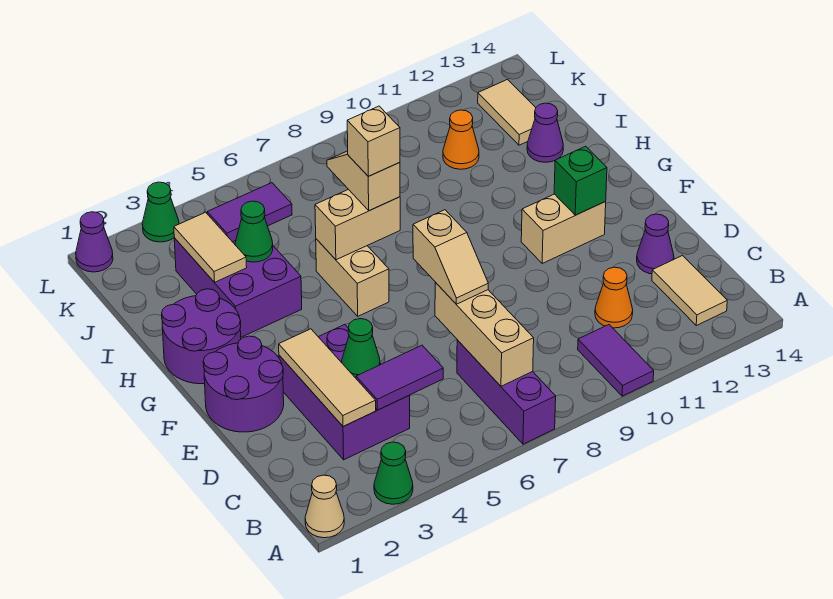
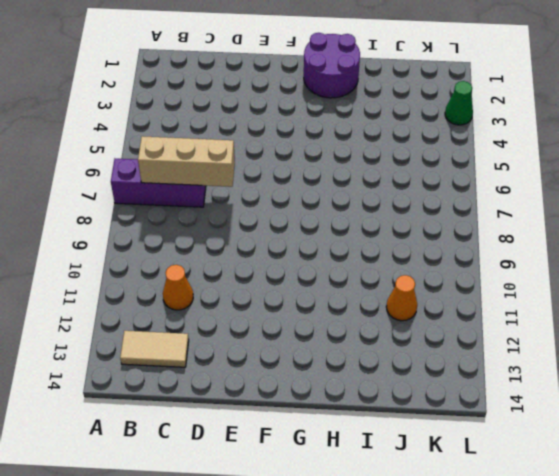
none -> tan cone A1 level 1
none -> green cone A3 level 1
none -> purple tile A10:B10 level 1
none -> purple brick C3:E4 level 1

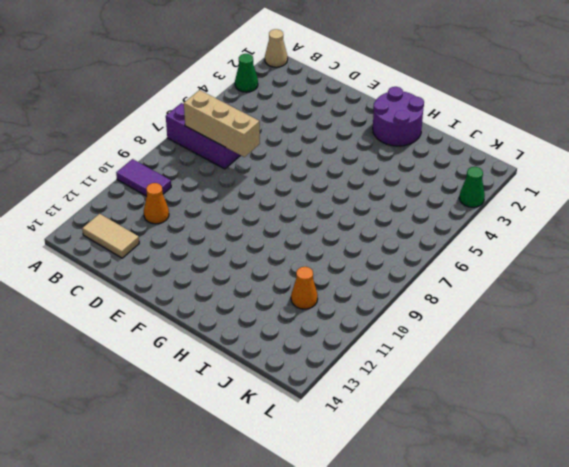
none -> purple brick C3:E4 level 1
none -> purple cone D13 level 1
none -> purple round brick E1:F2 level 1
none -> tan brick F11:F12 level 1

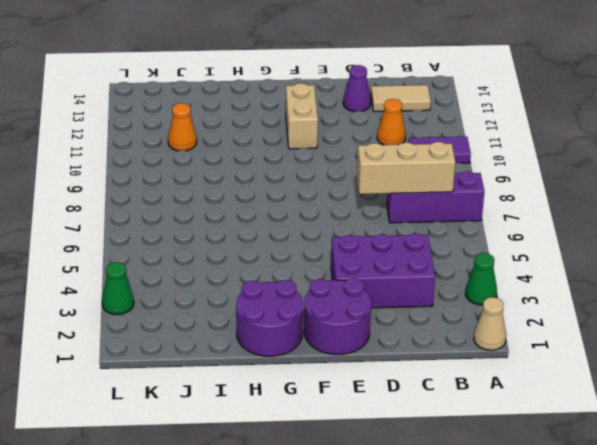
none -> tan brick G6:H6 level 1
none -> purple brick H3:J4 level 1
none -> purple cone I13 level 1
none -> tan tile J13:K13 level 1

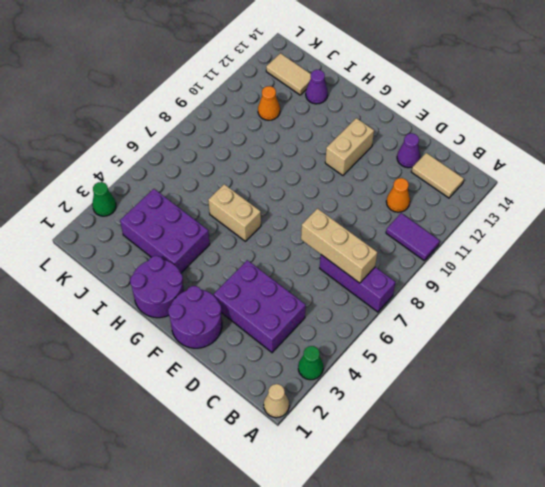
none -> purple cone L1 level 1
none -> tan tile C3:E3 level 2
none -> purple tile C4:C5 level 2
none -> green cone D4 level 2

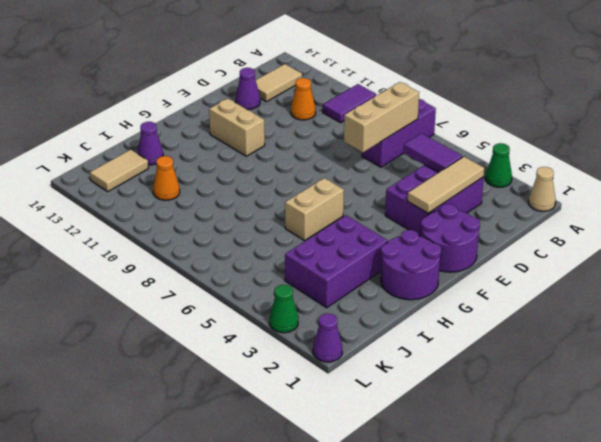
none -> green cone D4 level 2
none -> green brick F12 level 2
none -> tan brick H6:H7 level 2
none -> tan tile I3:J3 level 2

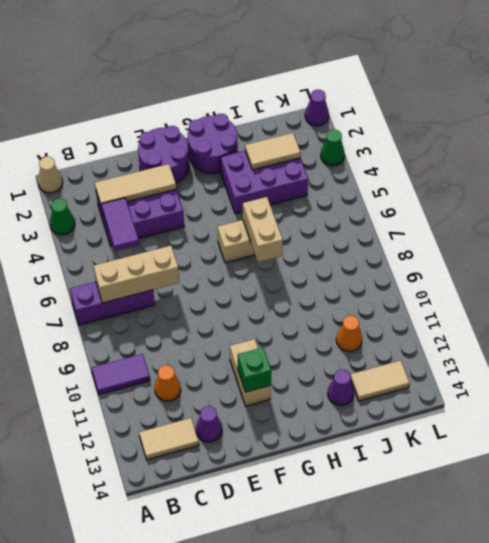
none -> green cone D4 level 2
none -> green cone I4 level 2
none -> purple tile J4:J5 level 2
none -> tan slope D7:E7 level 3 top E

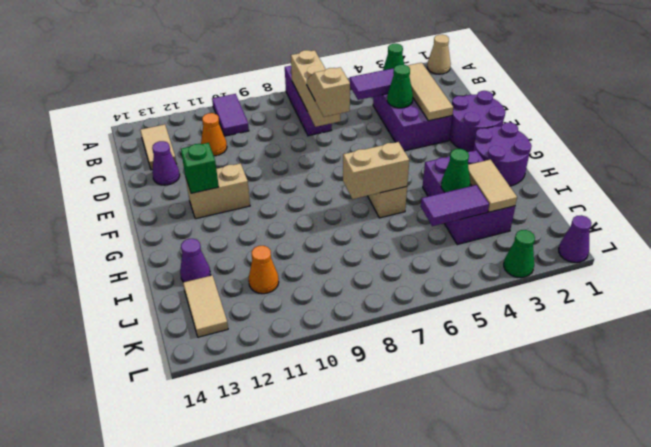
none -> tan slope H7:I7 level 3 top H
none -> tan brick H7 level 4

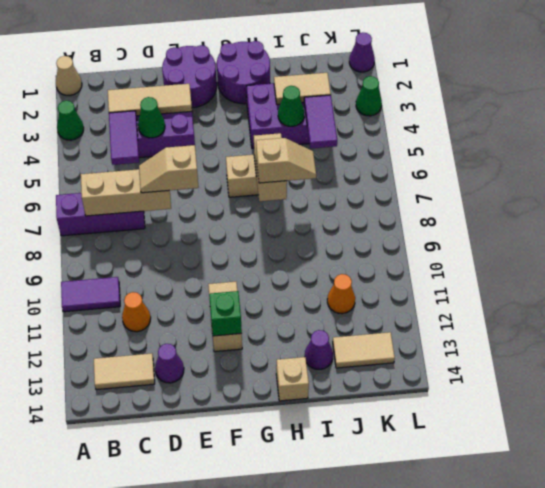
tan brick H14 level 1 -> tan brick H7 level 4

